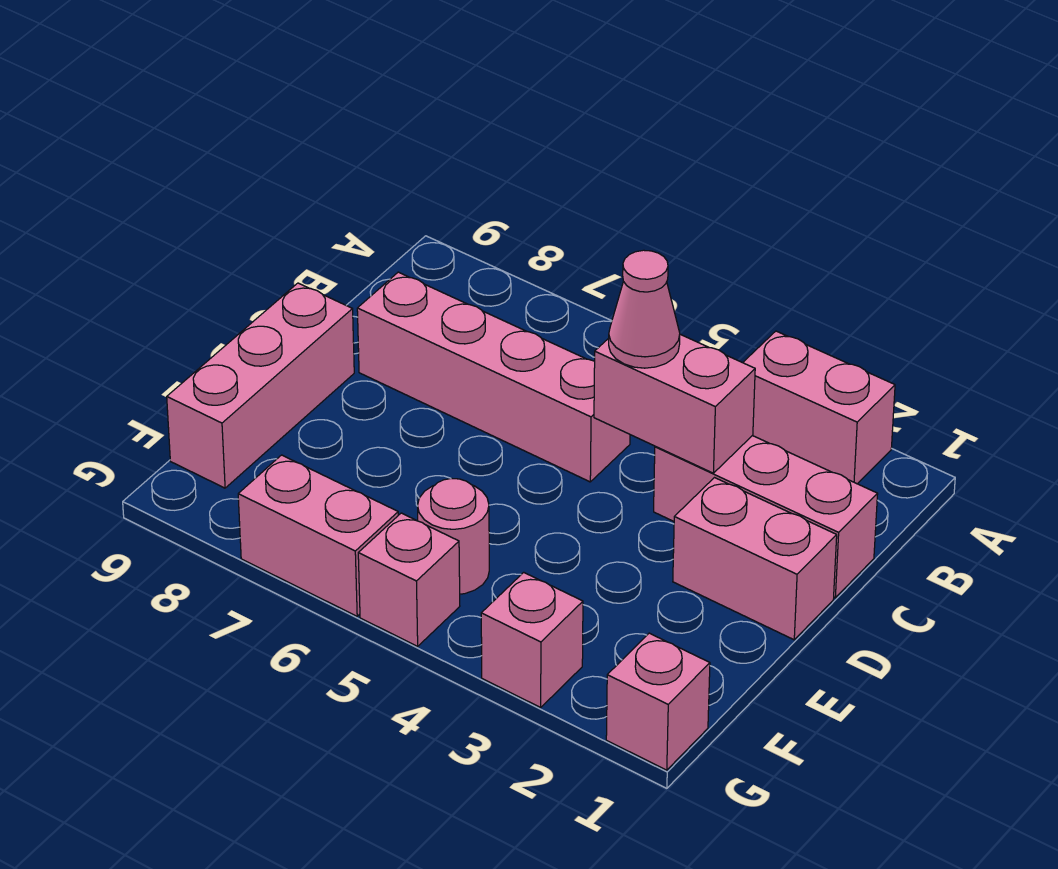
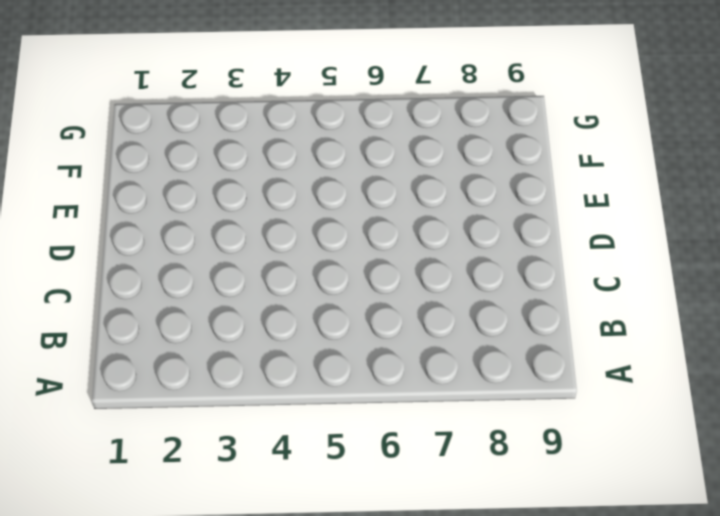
none -> pink brick A2:A3 level 1
none -> pink brick C1:C3 level 1
none -> pink brick C5:C8 level 1

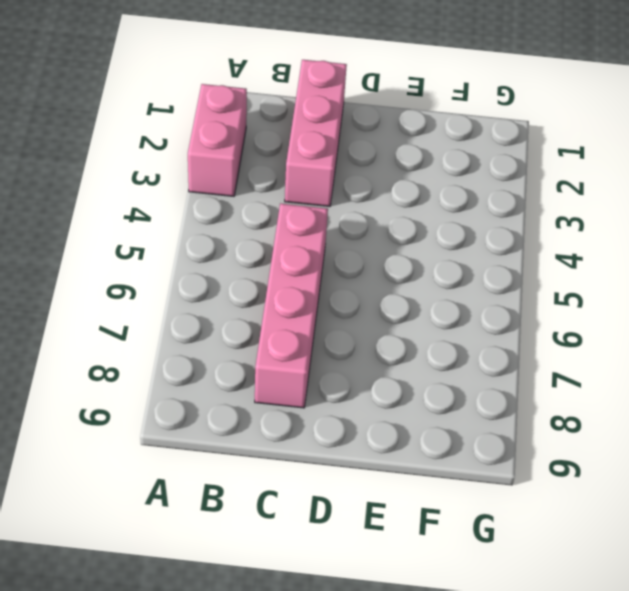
none -> pink brick D1:D2 level 1
none -> pink brick D9:F9 level 1
none -> pink round brick F5 level 1

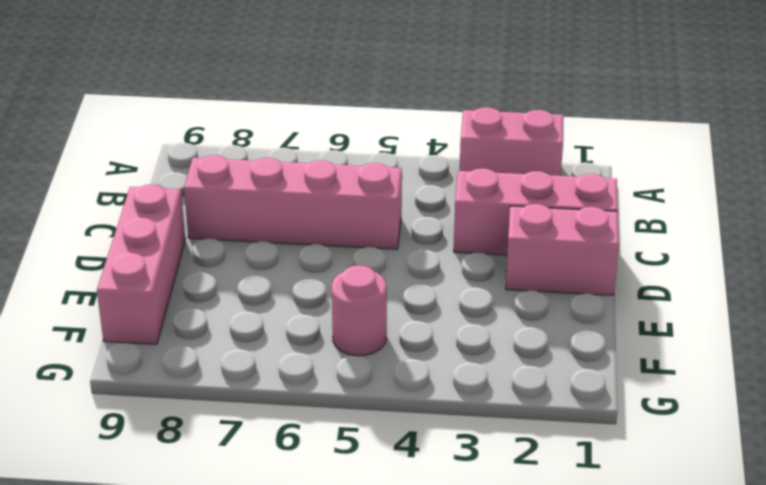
none -> pink brick G1 level 1
none -> pink brick G3 level 1
none -> pink brick G5 level 1

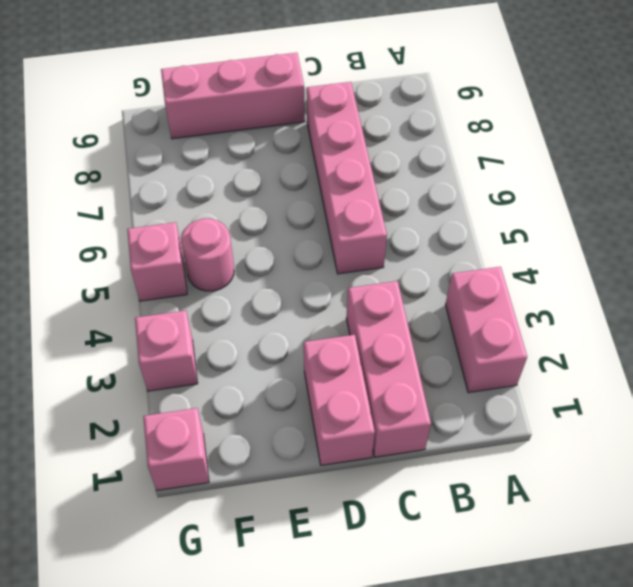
none -> pink brick G6:G7 level 1
none -> pink brick C3:C4 level 2
none -> pink cone C4 level 3

